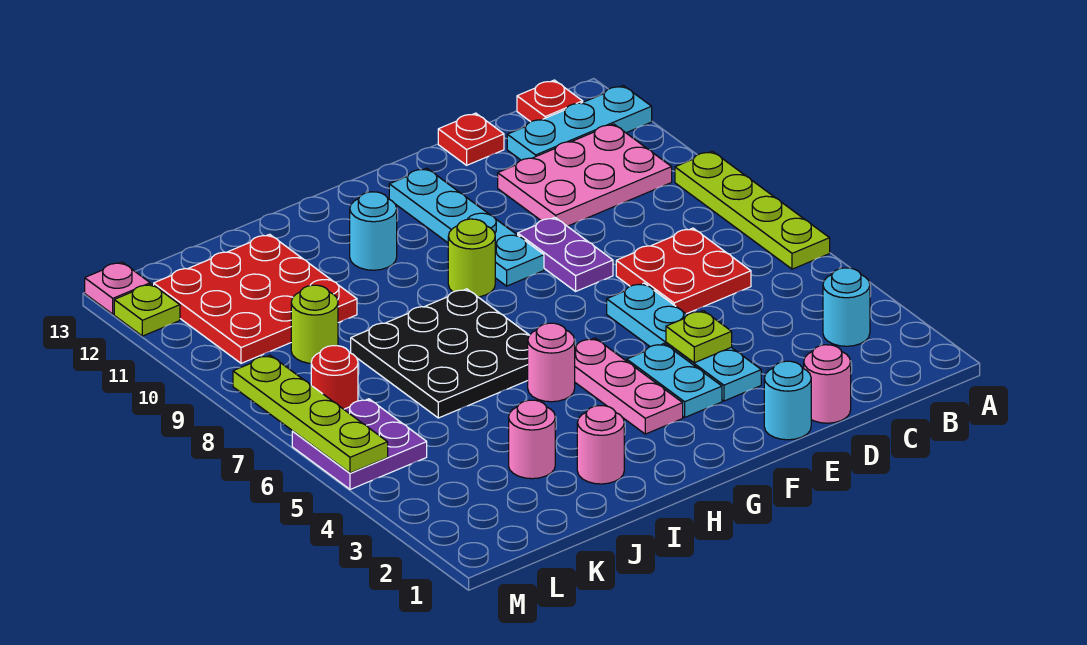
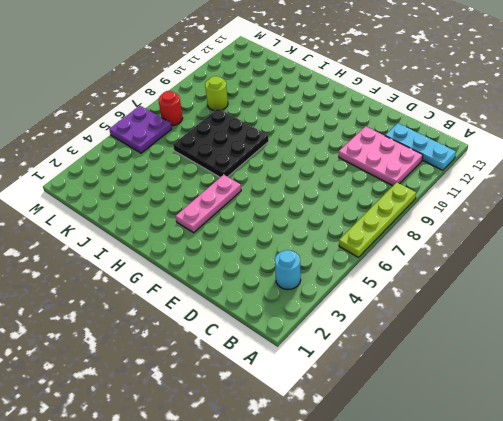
none -> red plate B13 level 1
none -> red plate C6:D7 level 1
none -> pink round brick D1 level 1

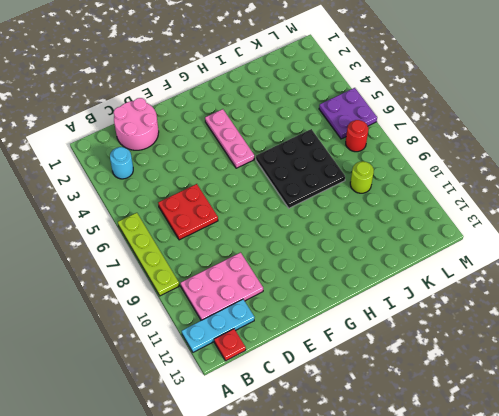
pink round brick C1:D2 level 1 -> pink round brick D1 level 1
none -> red plate D13 level 1
none -> cyan round brick E1 level 1
none -> cyan plate E3:E6 level 1

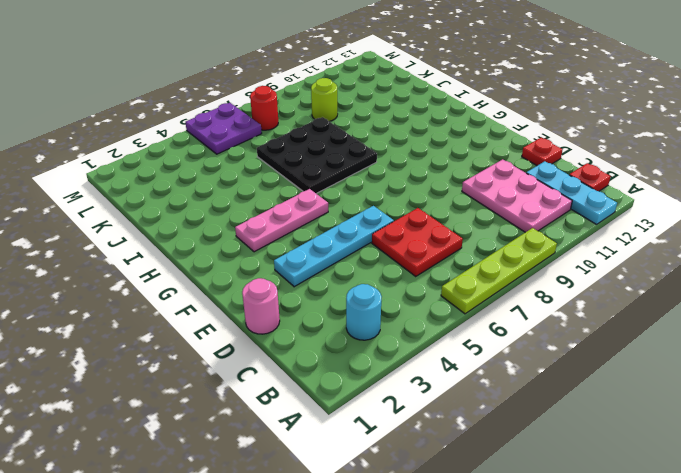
none -> cyan round brick E1 level 1
none -> purple plate E8:E9 level 1
none -> cyan plate F3:F4 level 1

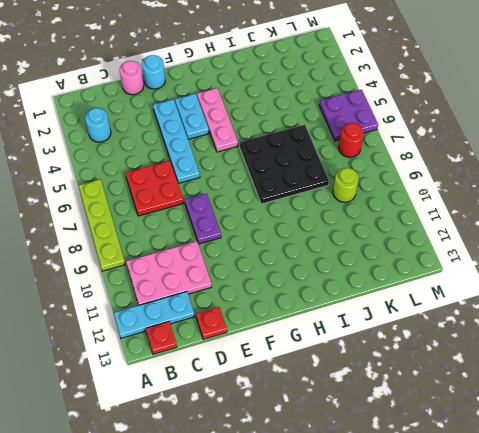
none -> cyan plate F9:F12 level 1
none -> lime round brick G9 level 1
none -> pink round brick H5 level 1

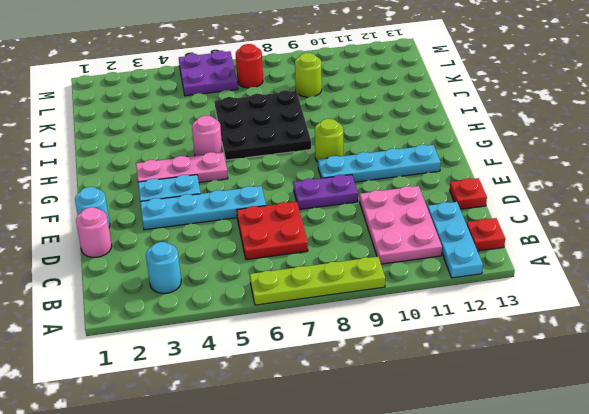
none -> cyan round brick H11 level 1
none -> pink round brick I2 level 1
none -> pink round brick J3 level 1

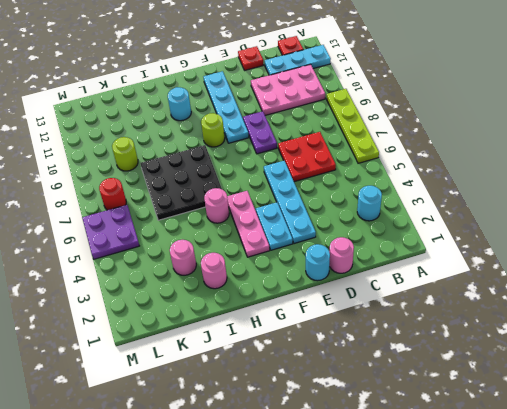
none -> red plate J10:L12 level 1
none -> lime plate M12 level 1
none -> pink plate M13 level 1

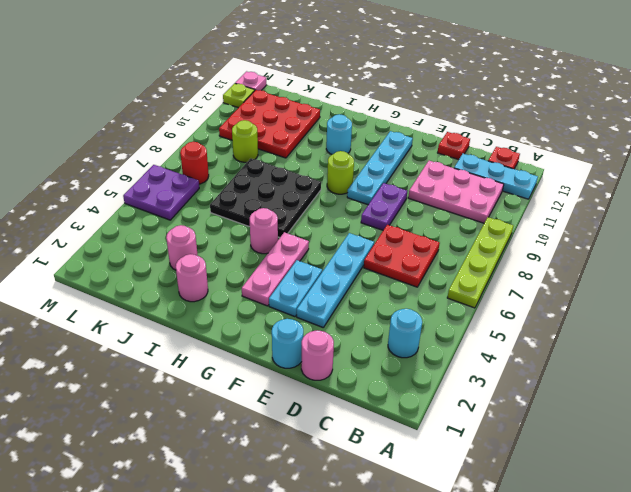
none -> lime plate E4 level 2
none -> lime plate M5:M8 level 2

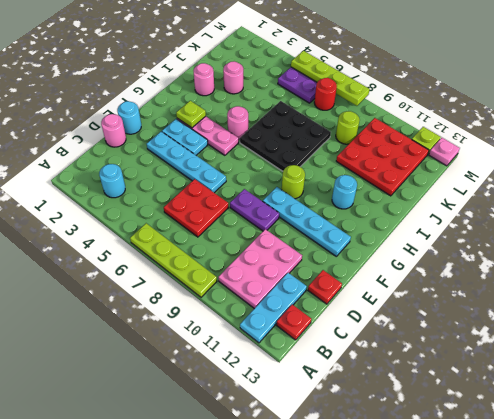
lime plate G3 level 2 -> lime plate E4 level 2

